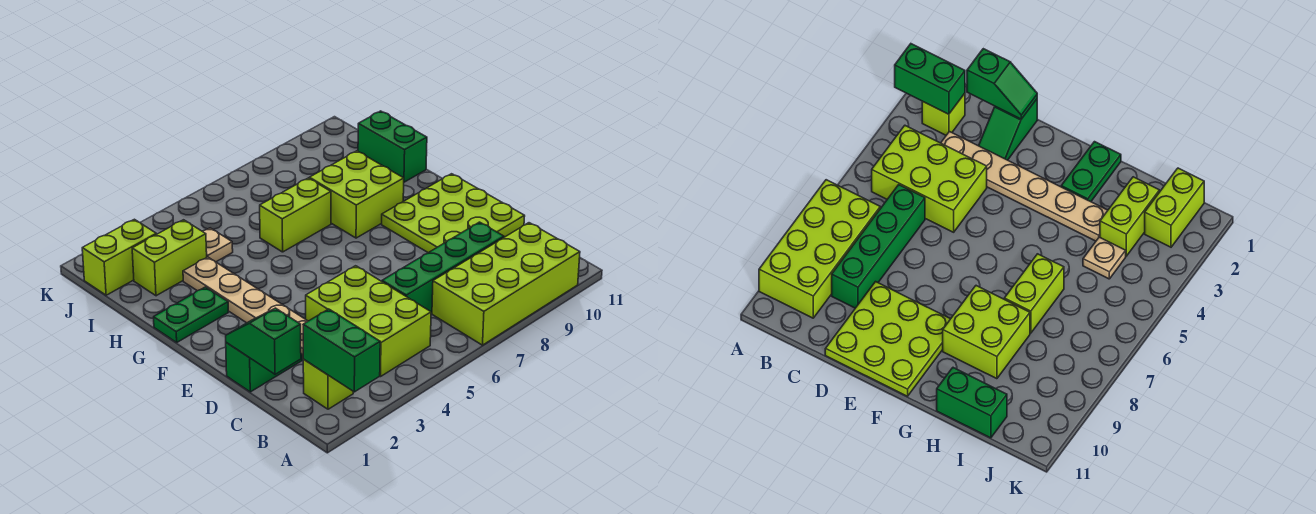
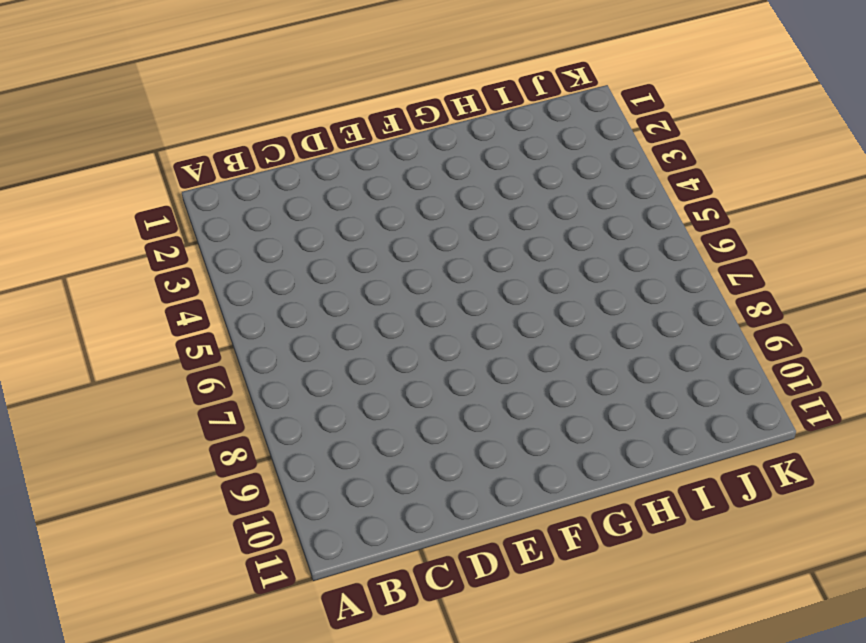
none -> lime brick A7:B10 level 1
none -> lime brick B2 level 1
none -> lime brick B4:D5 level 1

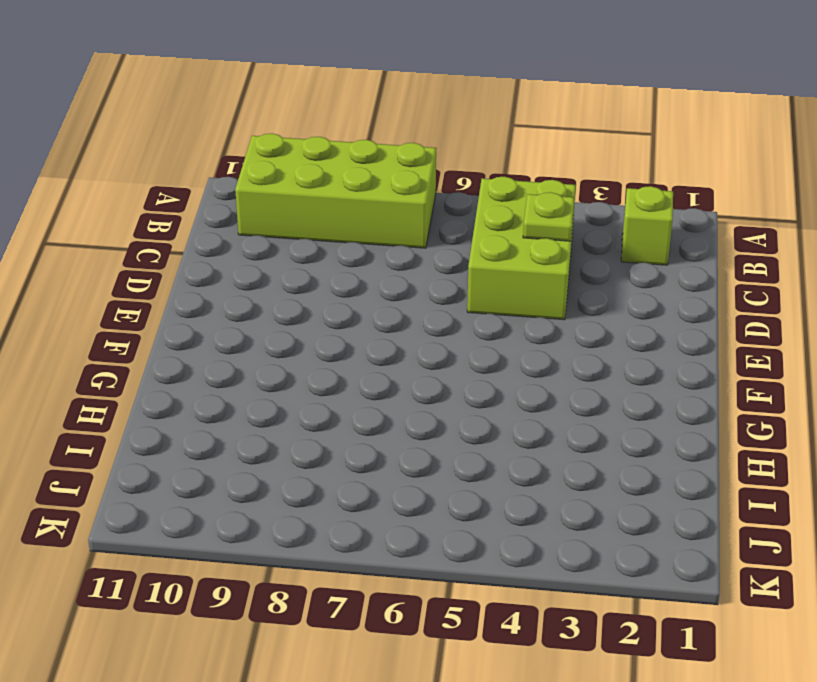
lime plate C4 level 2 -> none
none -> tan plate C3:H3 level 1
none -> green brick C6:C9 level 1
none -> green slope D1:D2 level 1 top 1

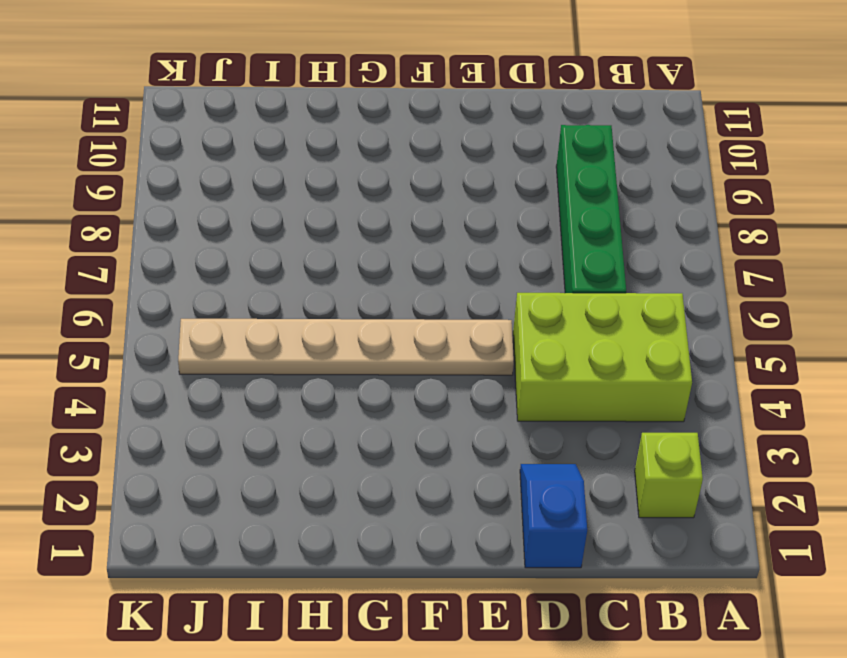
blue slope D1:D2 level 1 top 1 -> green slope D1:D2 level 1 top 1
tan plate E5:J5 level 1 -> tan plate C3:H3 level 1
none -> lime brick A7:B10 level 1
none -> lime plate D9:F11 level 1
none -> green plate G1:G2 level 1

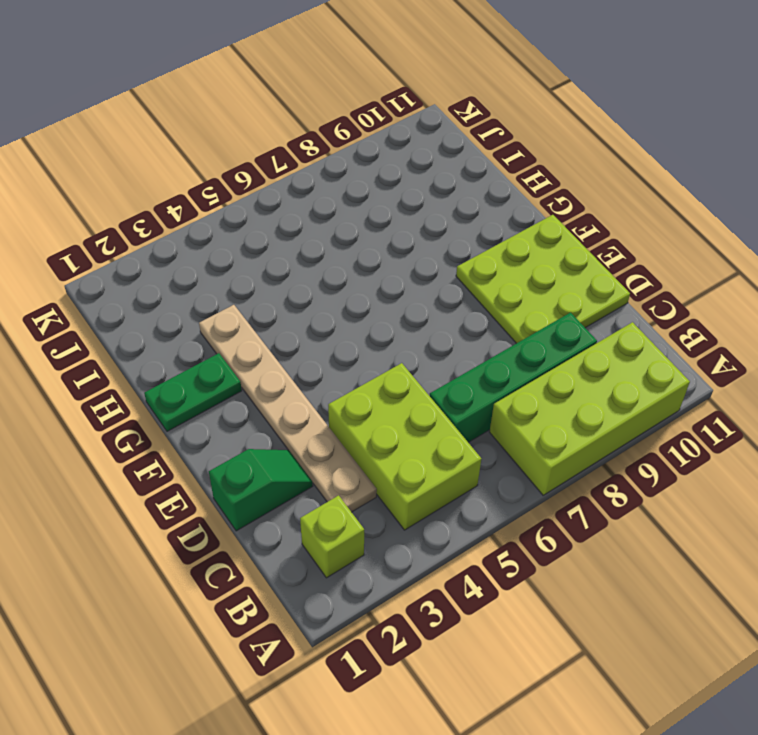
none -> lime brick G8:H9 level 1
none -> lime brick H6:H7 level 1
none -> green brick H11:I11 level 1

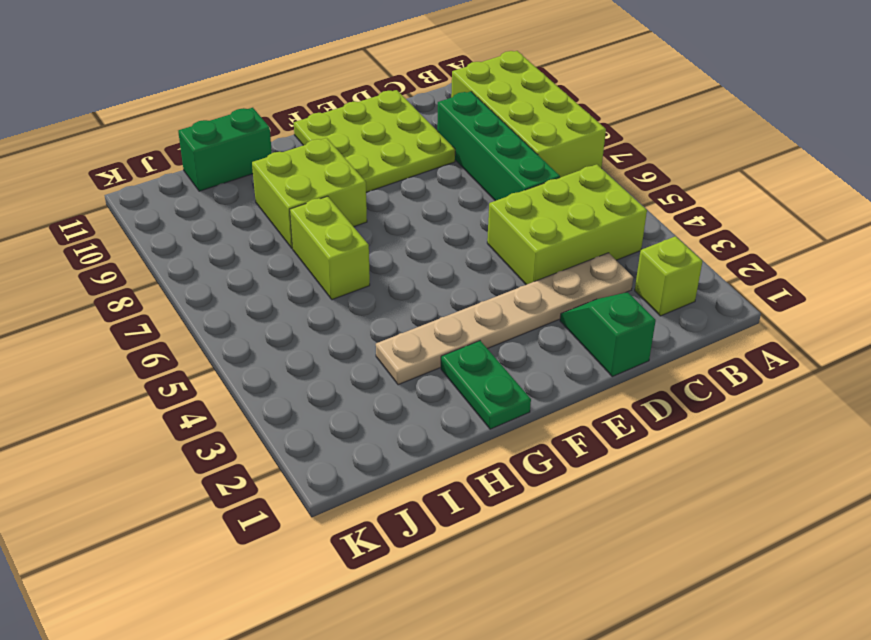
none -> lime brick I2:I3 level 1
none -> tan plate I4 level 1
none -> lime brick J1:J2 level 1

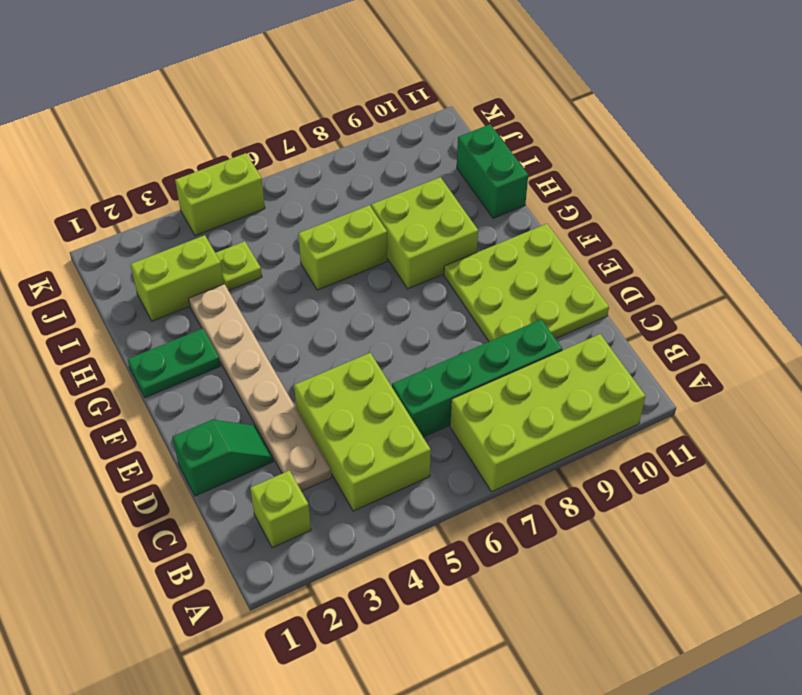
lime plate I4 level 1 -> tan plate I4 level 1
lime brick K4:K5 level 1 -> lime brick J1:J2 level 1
none -> green brick A2:B2 level 2
none -> green slope C1:D1 level 2 top C

